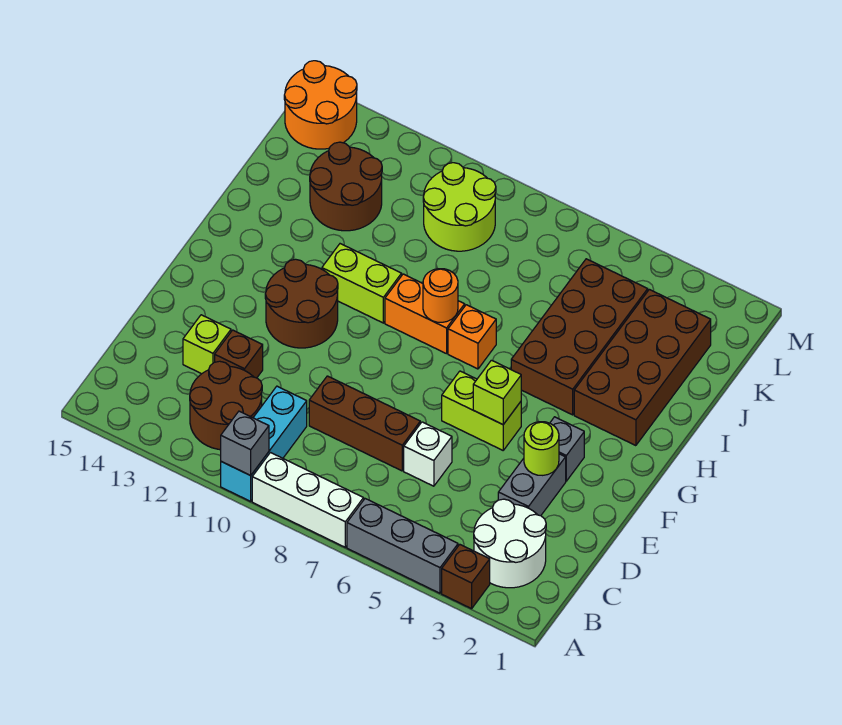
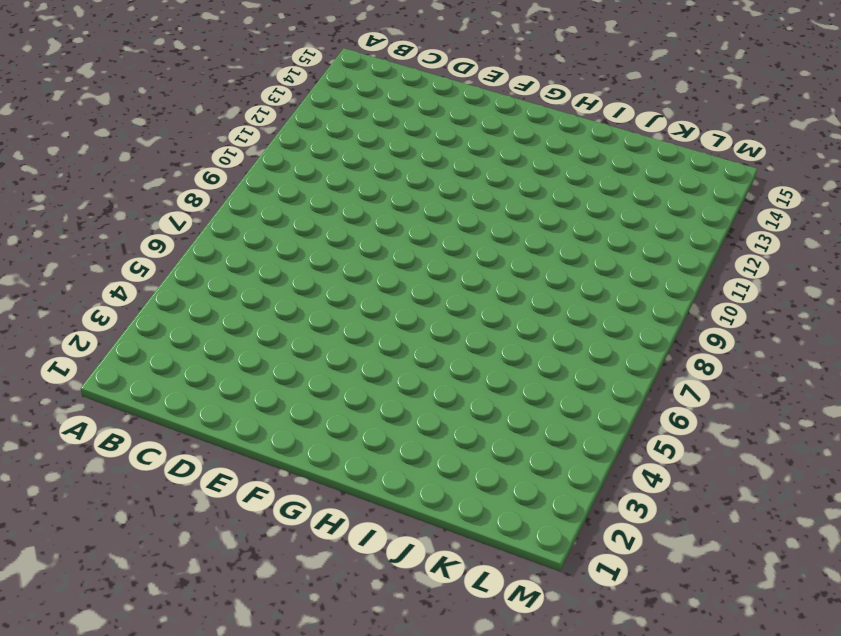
none -> brown brick A3 level 1
none -> grey brick A4:A6 level 1
none -> white brick A7:A9 level 1

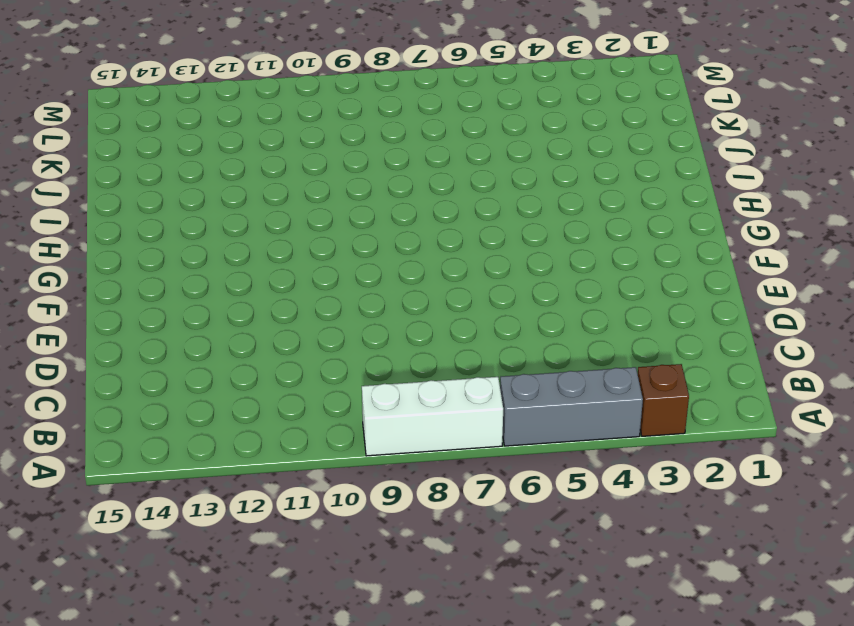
none -> cyan brick A10:C10 level 1
none -> white round brick B2:C3 level 1
none -> brown round brick B11:C12 level 1

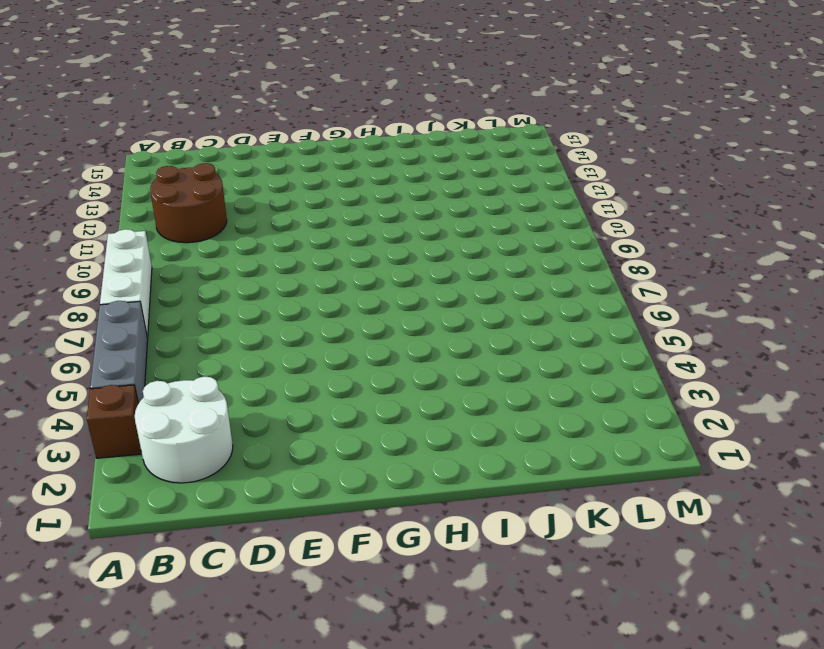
none -> cyan brick A10:C10 level 1
none -> grey brick D3:E3 level 1
none -> white brick D6 level 1

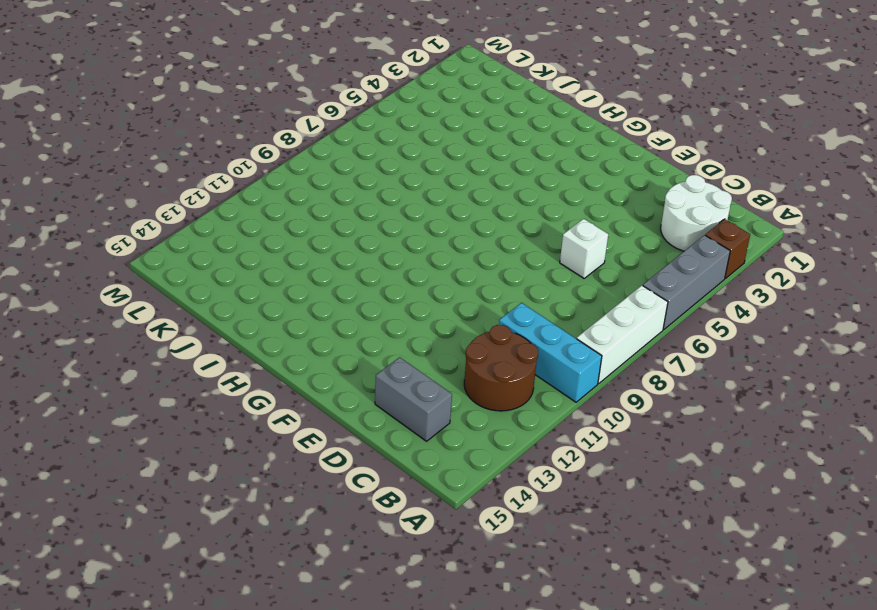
grey brick C14:D14 level 1 -> grey brick D3:E3 level 1
none -> brown brick D7:D9 level 1
none -> brown brick D12 level 1
none -> lime brick D13 level 1

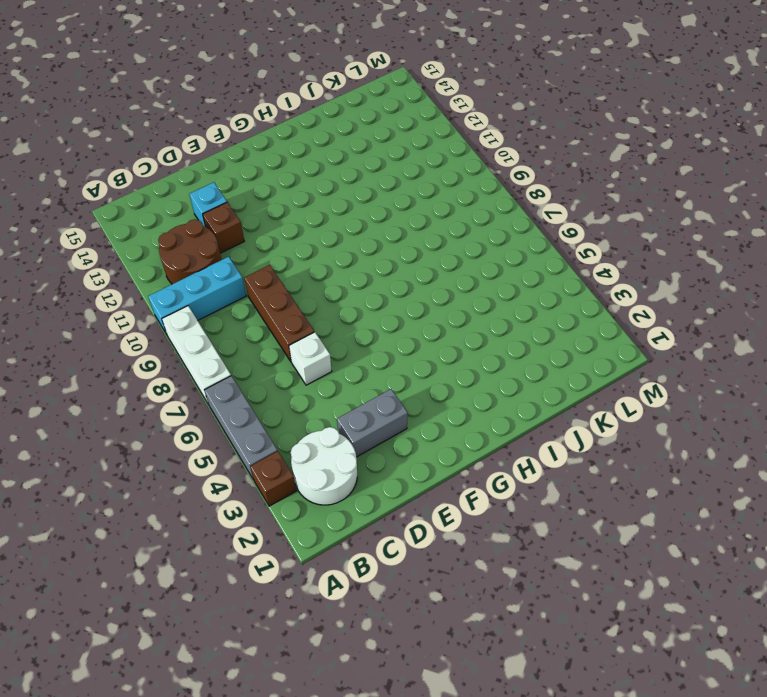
cyan brick D13 level 1 -> lime brick D13 level 1
none -> grey brick F3 level 1
none -> lime brick F5:F6 level 1
none -> brown round brick F11:G12 level 1

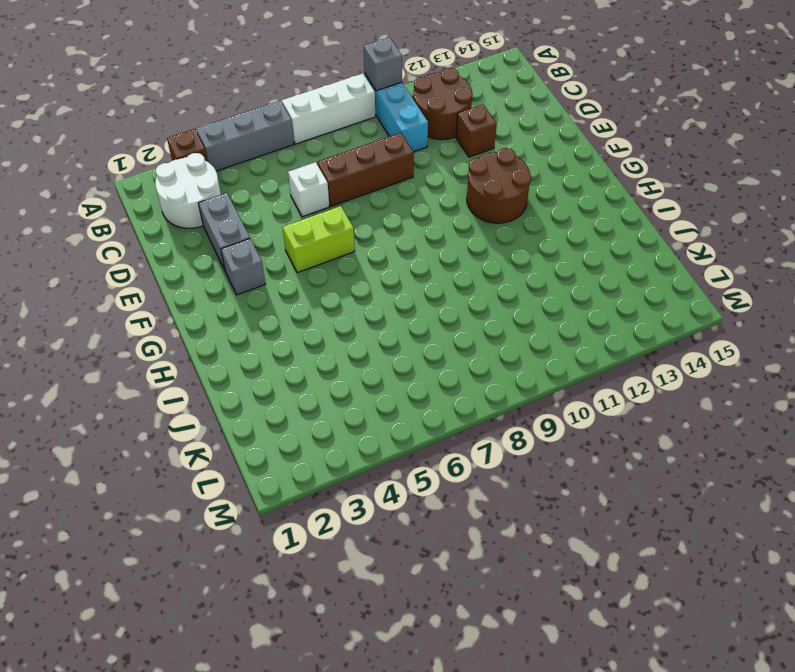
none -> lime brick D13 level 1
none -> brown brick H2:K3 level 1
none -> brown brick H4:K5 level 1

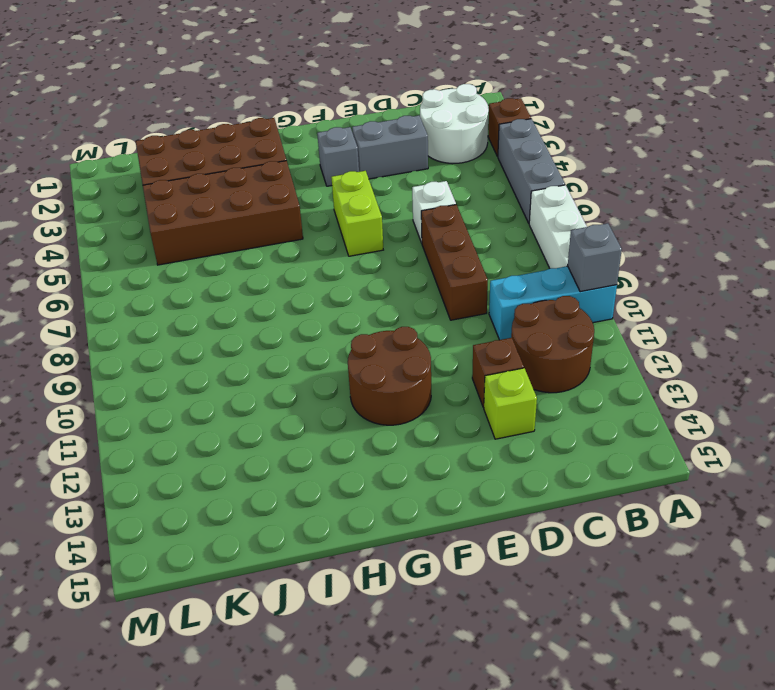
none -> orange brick H7 level 1
none -> orange brick H8:H9 level 1
none -> lime brick H10:H11 level 1

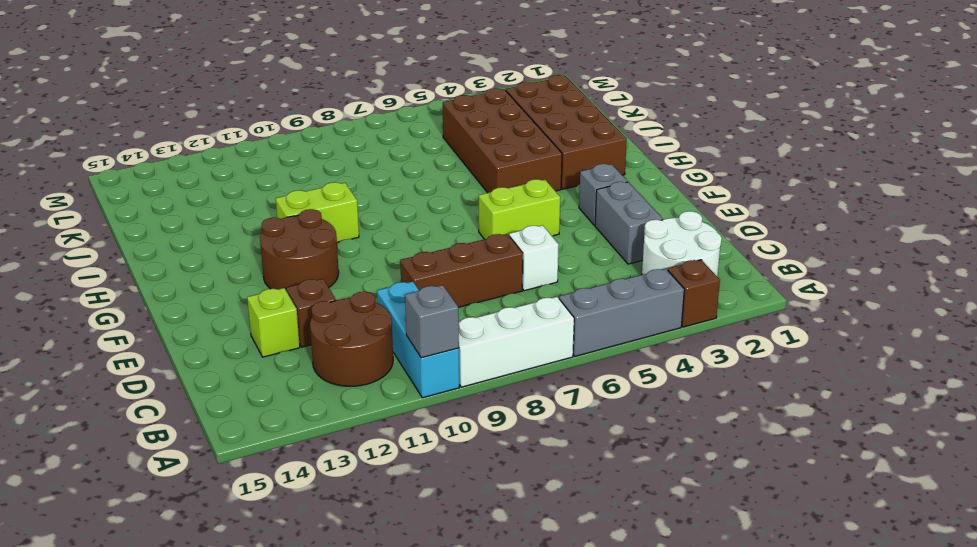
none -> orange brick H7 level 1
none -> orange brick H8:H9 level 1
none -> brown round brick J12:K13 level 1

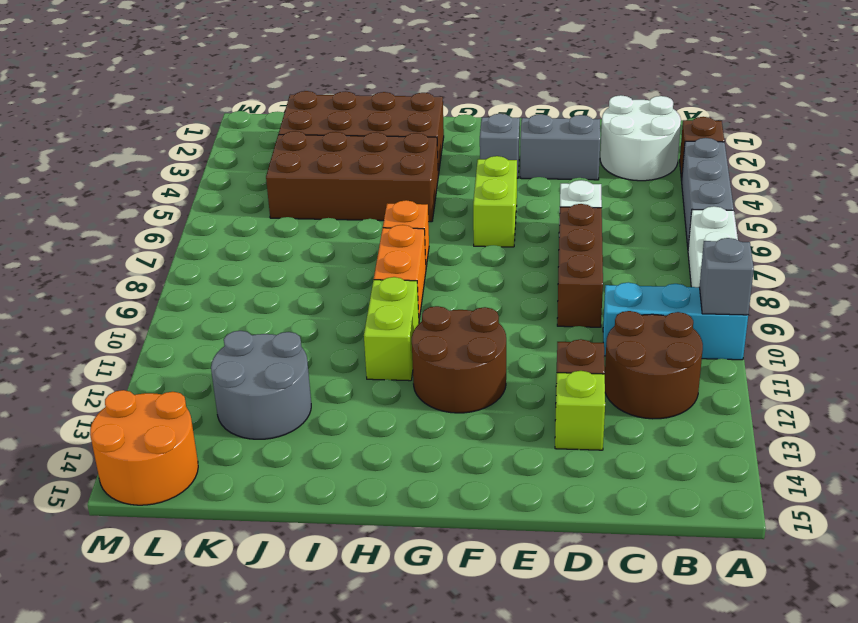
grey round brick J12:K13 level 1 -> brown round brick J12:K13 level 1
none -> lime round brick K9:L10 level 1
none -> lime round brick E3 level 2
none -> lime brick F5 level 2

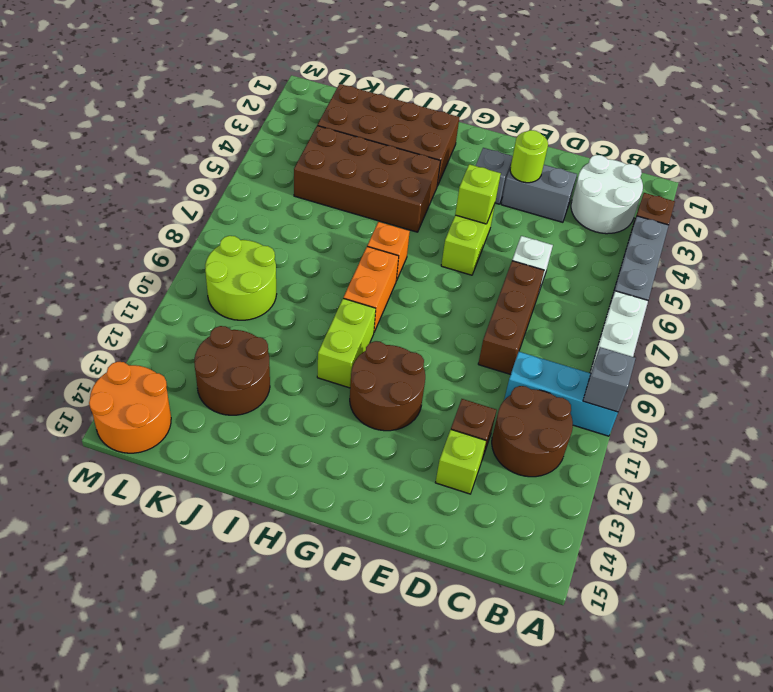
none -> orange round brick H8 level 2

